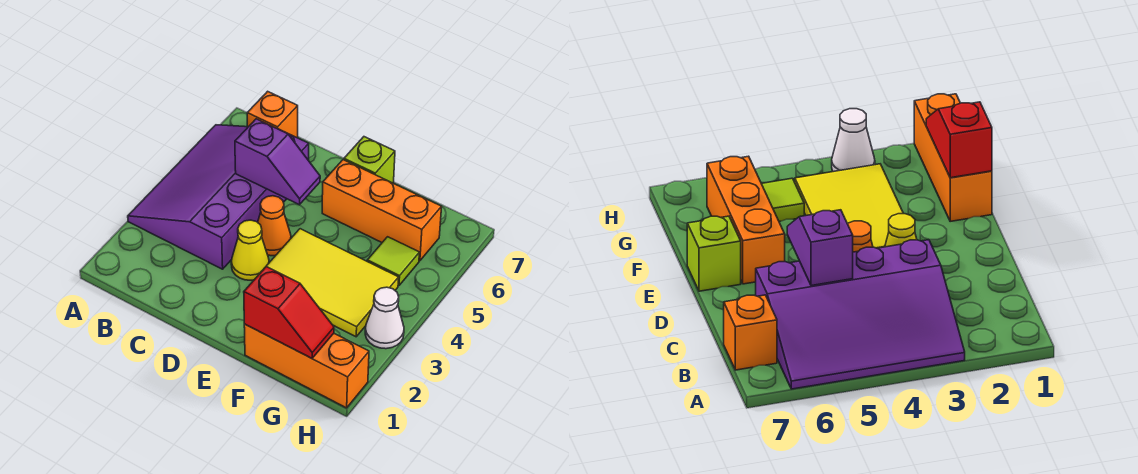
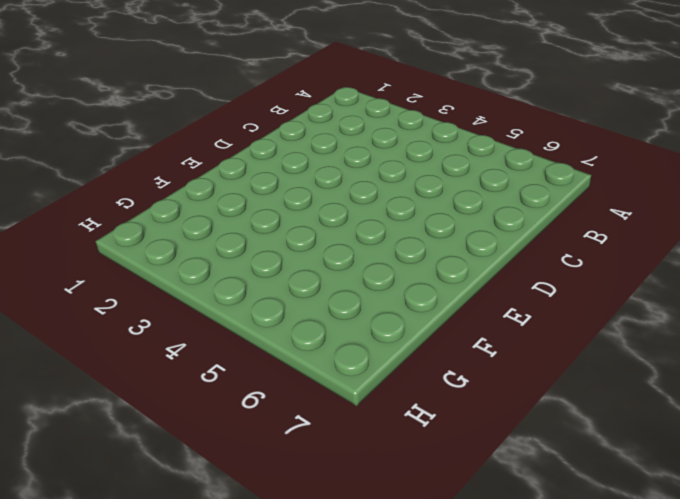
none -> purple slope A3:C6 level 1 top C
none -> orange brick B7 level 1
none -> yellow cone D3 level 1

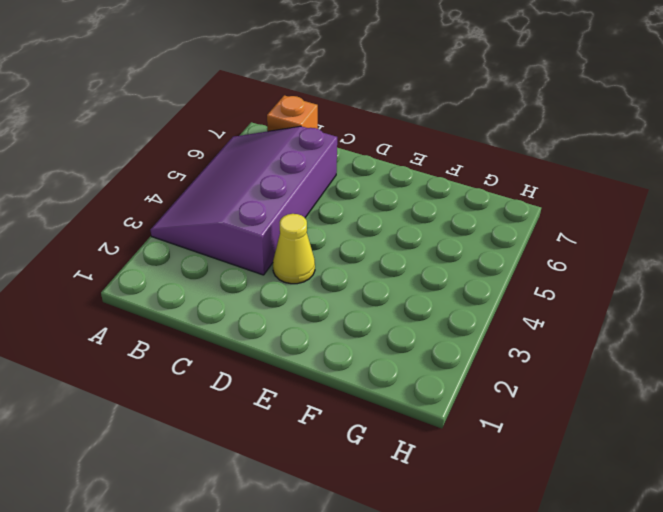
none -> orange cone D4 level 1
none -> yellow tile E3:G4 level 1
none -> orange brick E6:G6 level 1

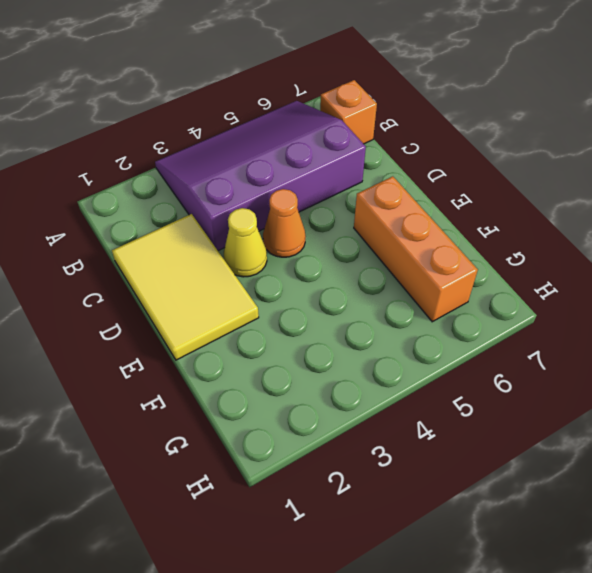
yellow tile C1:E2 level 1 -> yellow tile E3:G4 level 1
none -> lime brick E7 level 1
none -> orange brick F1:H1 level 1
none -> lime tile G5 level 1

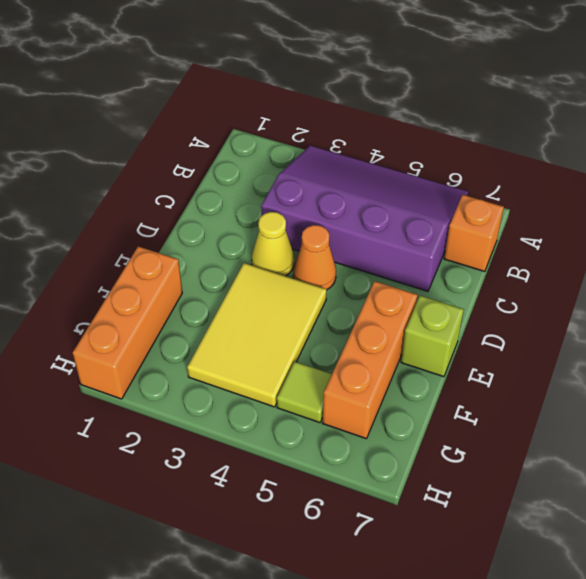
none -> white cone H3 level 1
none -> purple slope C5:D5 level 2 top C
none -> red slope F1:G1 level 2 top F

